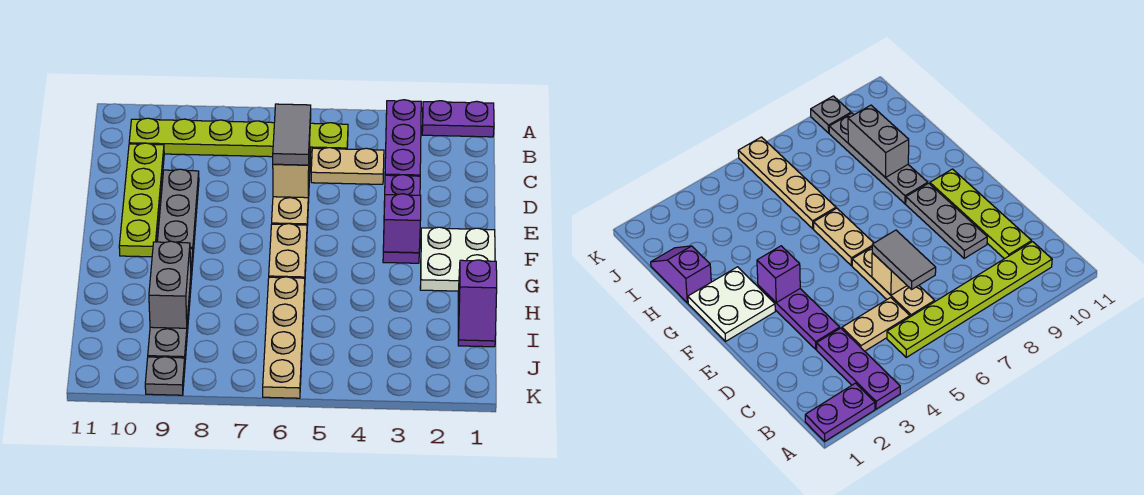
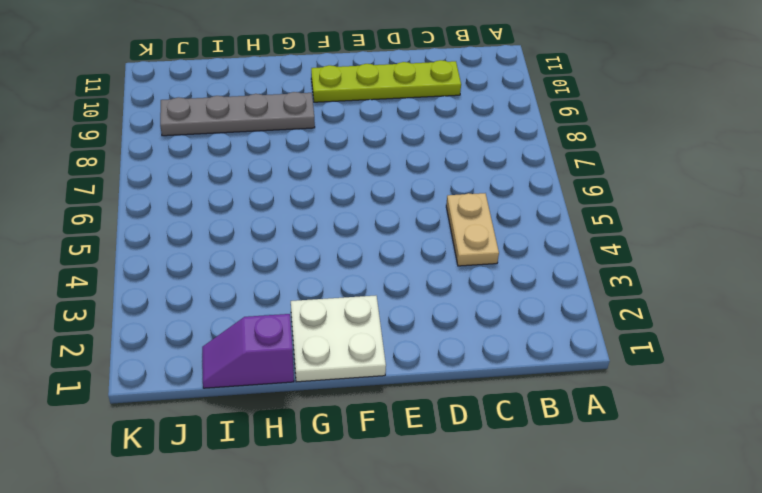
none -> purple plate A1:A2 level 1
none -> purple plate A3:C3 level 1
none -> lime plate B5:B10 level 1

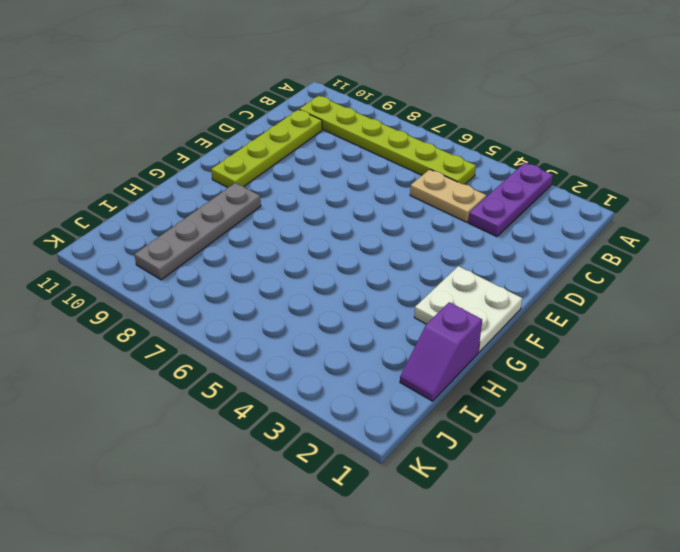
none -> purple plate A1:A2 level 1
none -> tan plate C6:E6 level 1
none -> purple plate D3:F3 level 1

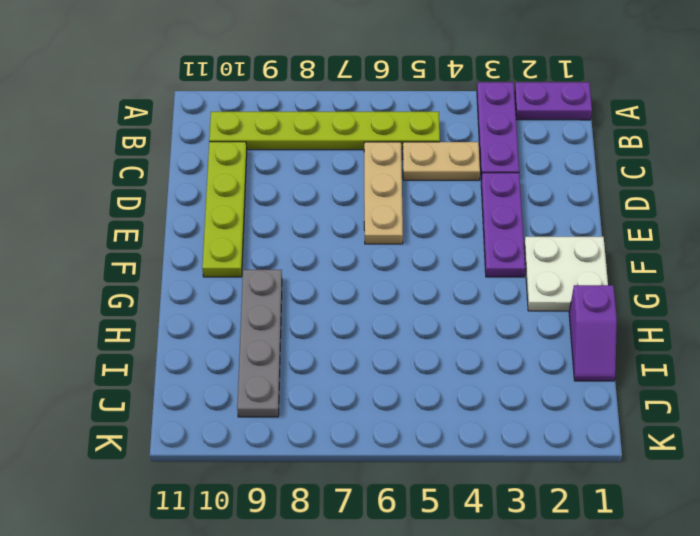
none -> grey plate D9:F9 level 1
none -> tan plate F6:G6 level 1
none -> tan plate H6:K6 level 1

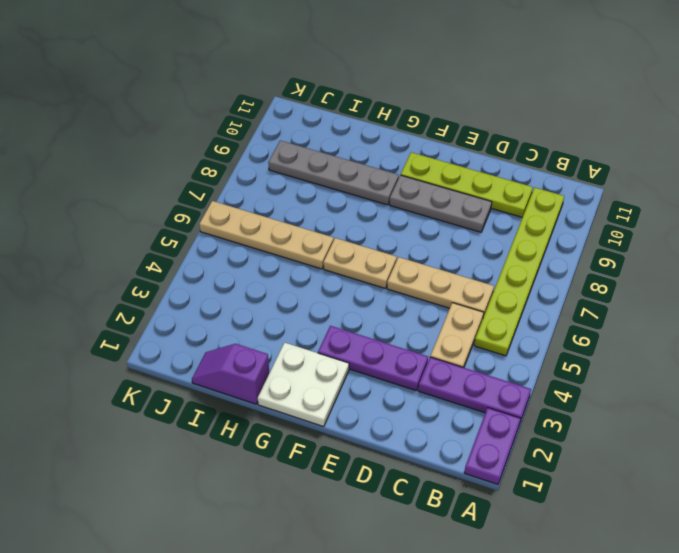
none -> grey plate K9 level 1
none -> tan brick D6 level 2
none -> purple brick F3 level 2

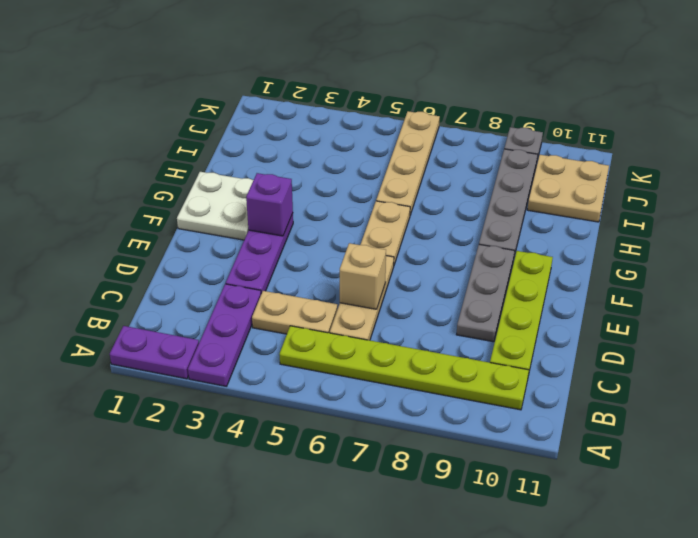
tan plate I10:J11 level 1 -> none
none -> purple slope H1:I1 level 1 top H
none -> grey brick H9:I9 level 2
none -> grey tile C6:D6 level 3

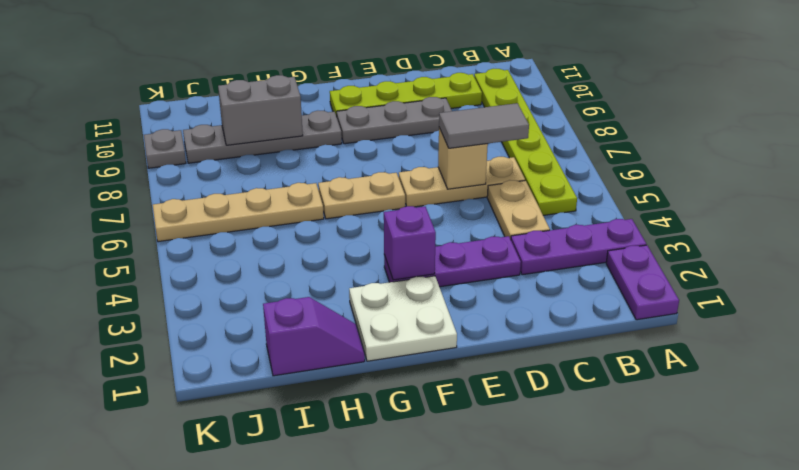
purple slope H1:I1 level 1 top I -> purple slope H1:I1 level 1 top H

